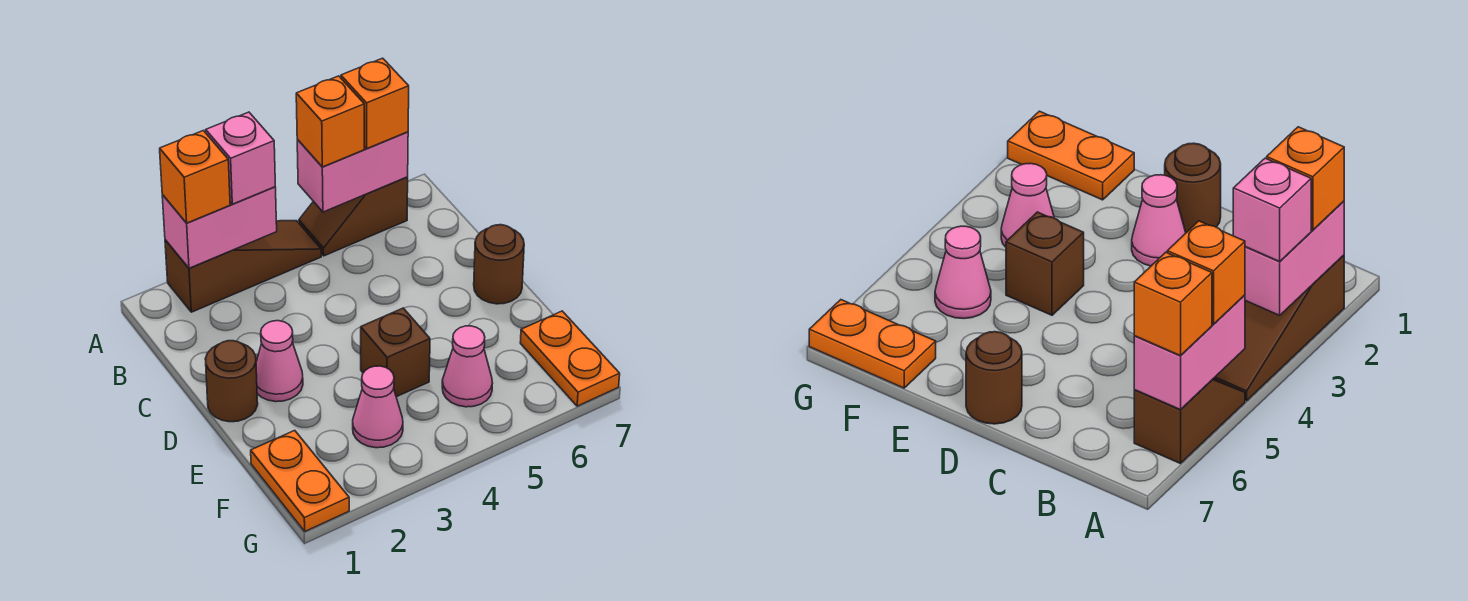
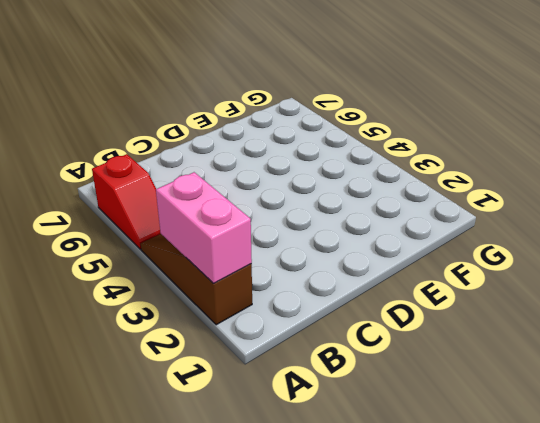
red slope A5:A6 level 1 top 6 -> brown slope A5:A6 level 1 top 6
none -> brown round brick D1 level 1
none -> pink cone D2 level 1
none -> brown round brick D7 level 1

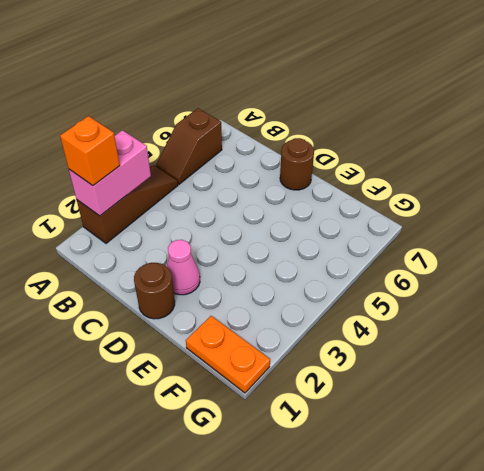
none -> brown brick E4 level 1
none -> pink cone F3 level 1
none -> pink cone F5 level 1

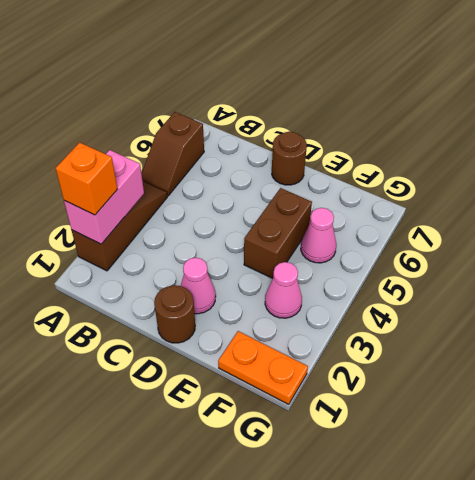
brown brick E4:E5 level 1 -> brown brick E4 level 1
none -> orange plate F7:G7 level 1
none -> pink brick A5:A6 level 2
none -> pink brick A3 level 3

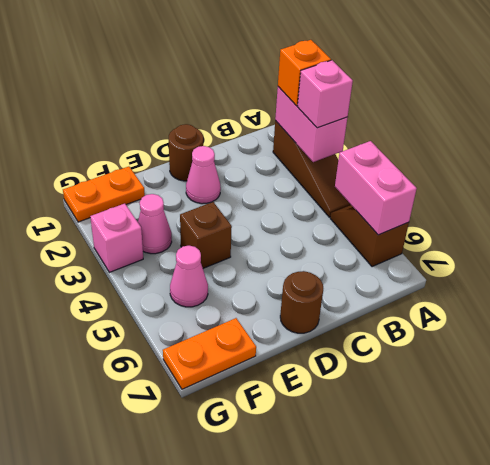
pink brick G3 level 1 -> none
none -> orange brick A5 level 3
none -> orange brick A6 level 3

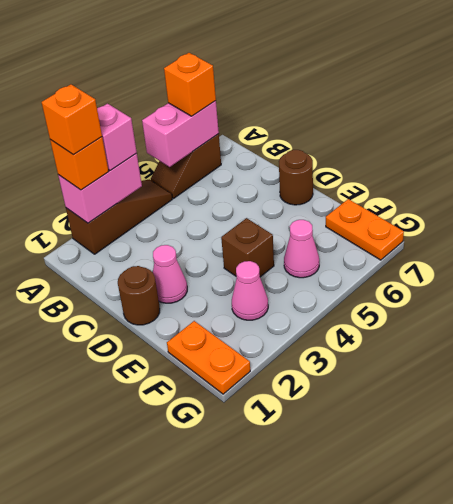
orange brick A2 level 4 -> orange brick A5 level 3

